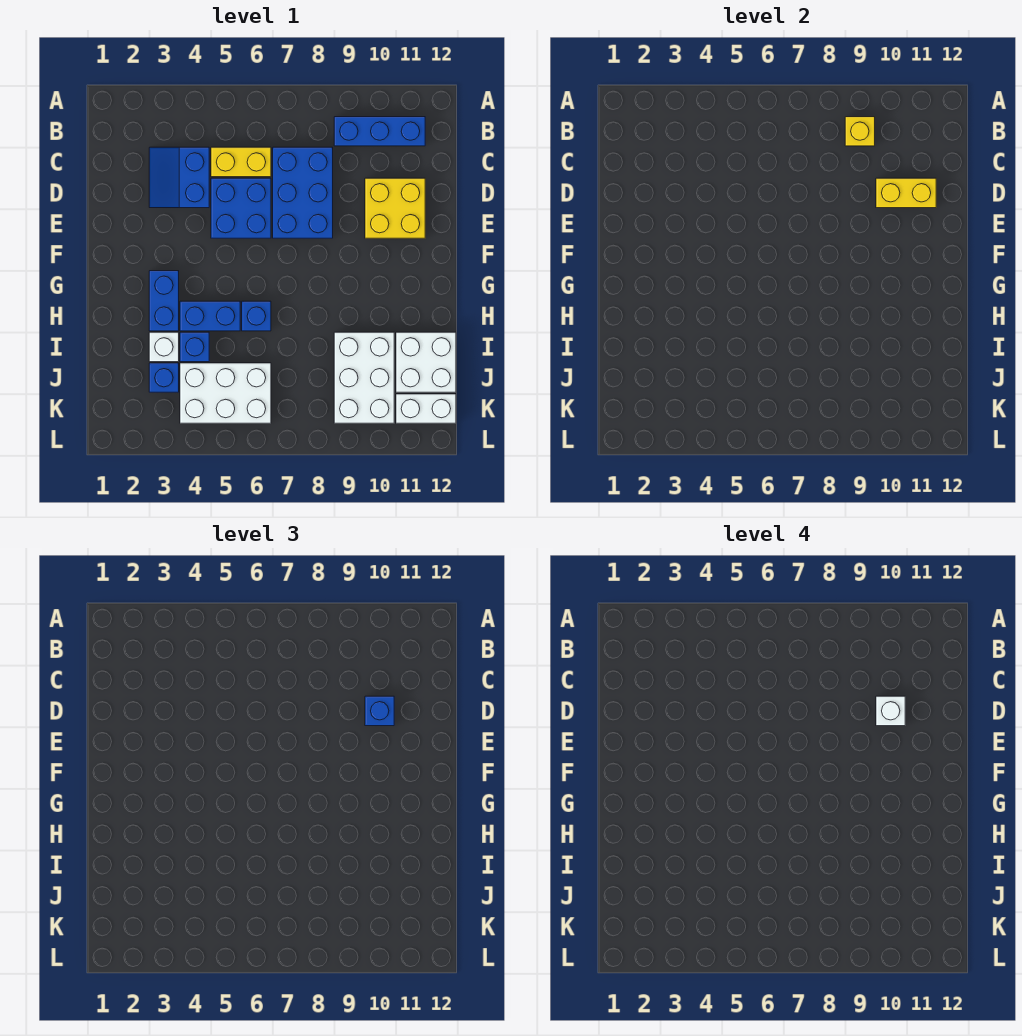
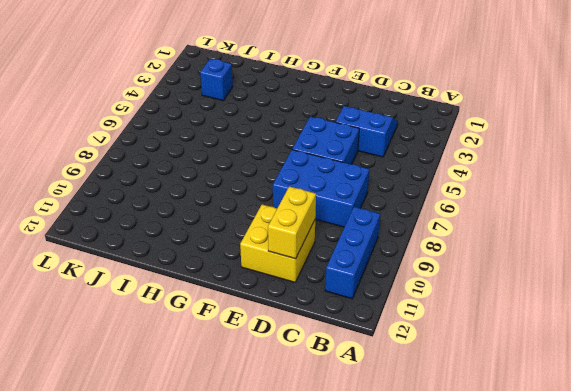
none -> yellow brick C5:C6 level 1
none -> blue brick G3:H3 level 1
none -> blue brick H4:H5 level 1

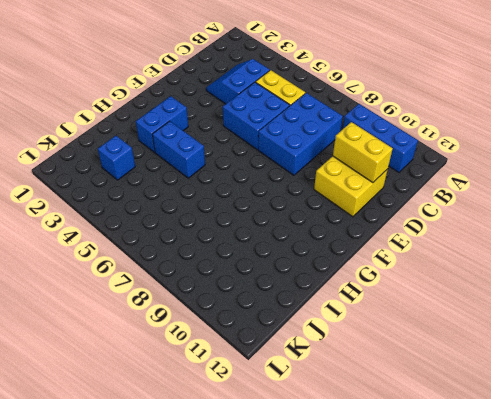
none -> blue brick H6 level 1
none -> white brick I3 level 1
none -> blue brick I4 level 1

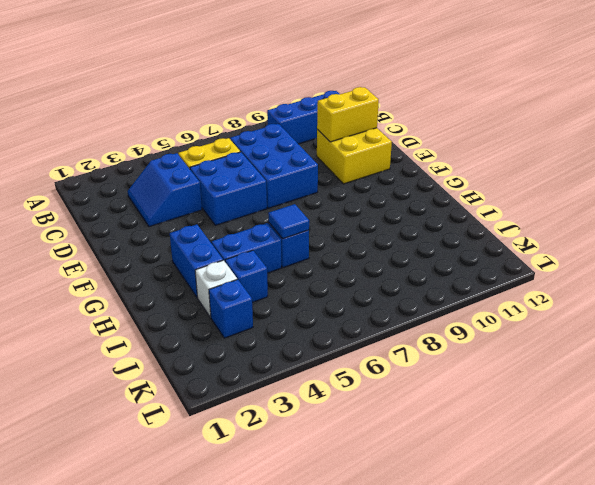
blue tile H6 level 2 -> none
none -> white brick I9:K10 level 1
none -> white brick I11:J12 level 1
none -> white brick J4:K6 level 1

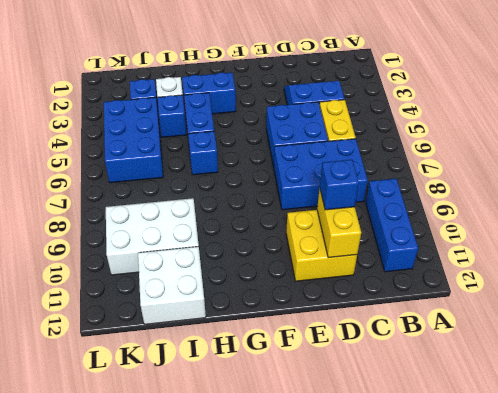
blue brick J4:K6 level 1 -> white brick J4:K6 level 1
none -> white brick K11:K12 level 1
none -> yellow brick B9 level 2
none -> white brick D10 level 4

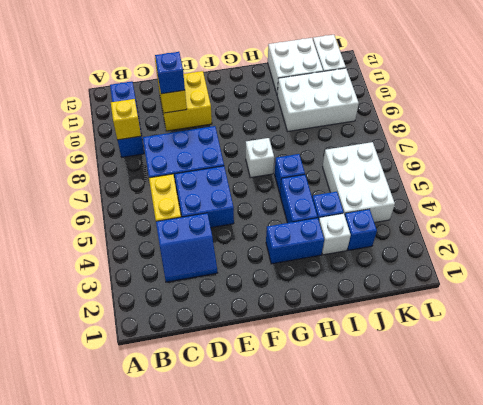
white brick G7 level 1 -> white brick D10 level 4

